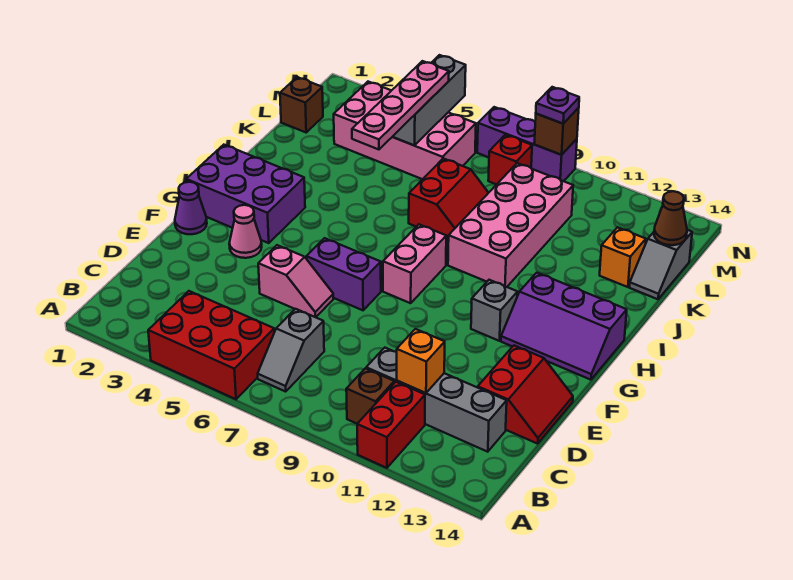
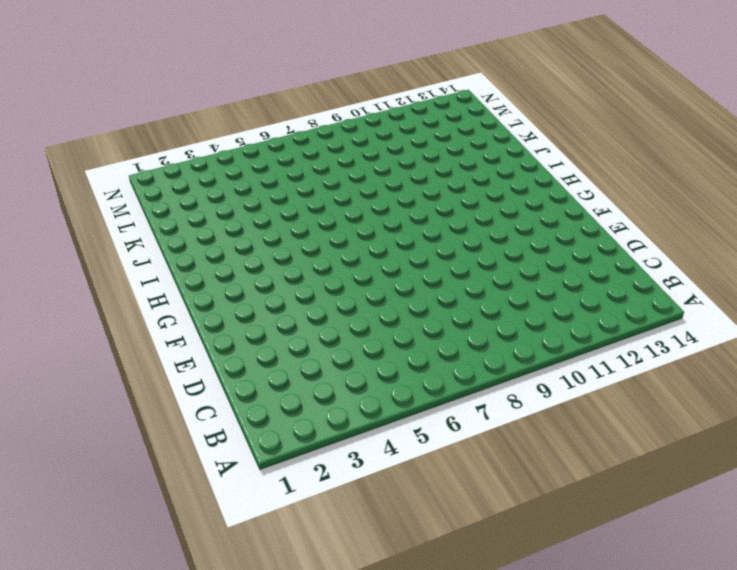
none -> red brick A4:B6 level 1
none -> red brick A11:B11 level 1
none -> grey slope B7:C7 level 1 top C

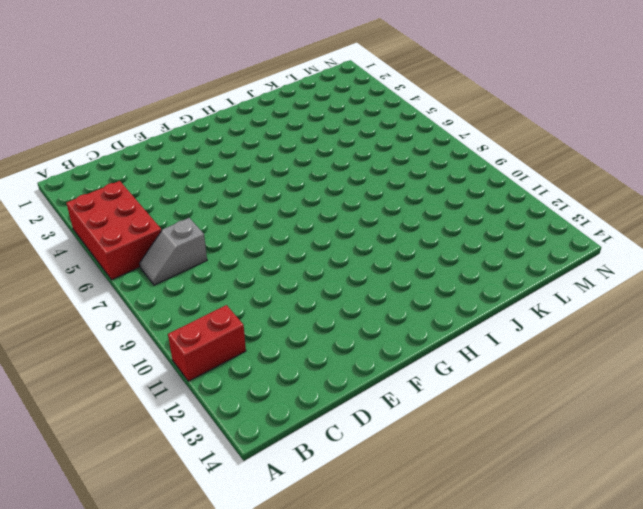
none -> brown brick B10 level 1
none -> grey brick C10:C13 level 1
none -> red slope D13:E14 level 1 top 13

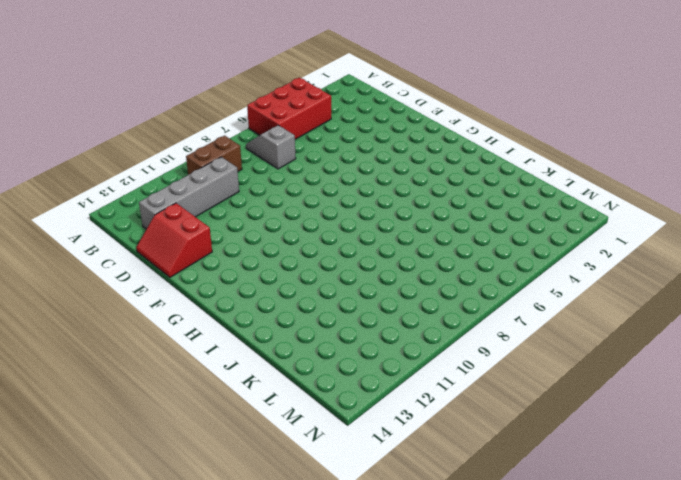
brown brick B9:B10 level 1 -> brown brick B10 level 1
none -> red brick A11:B11 level 1
none -> pink slope E5:E6 level 1 top 5
none -> purple cone F1 level 1

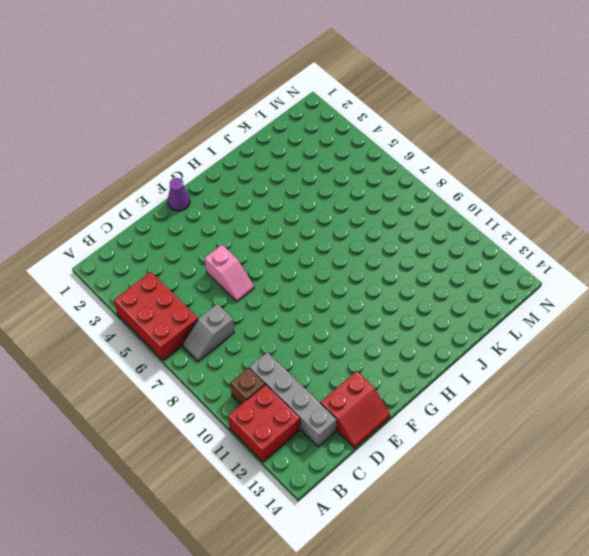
red brick A11:B12 level 1 -> red brick A11:B11 level 1
none -> pink cone F3 level 1
none -> purple brick F6:F7 level 1
none -> purple brick G1:H3 level 1

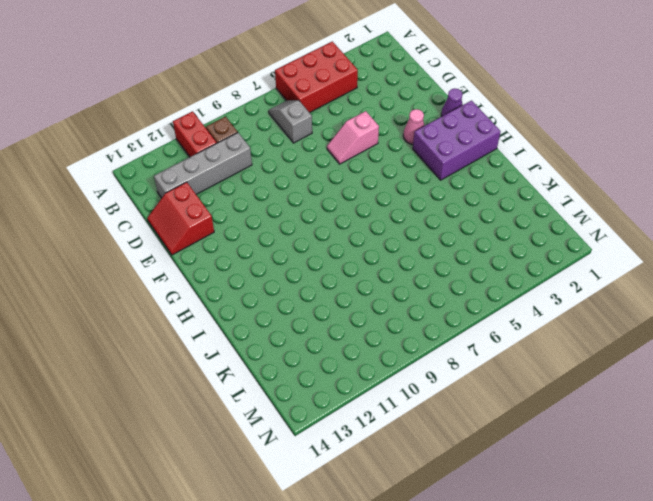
none -> purple brick F6:F7 level 1
none -> pink brick G8:H8 level 1
none -> grey brick G11 level 1

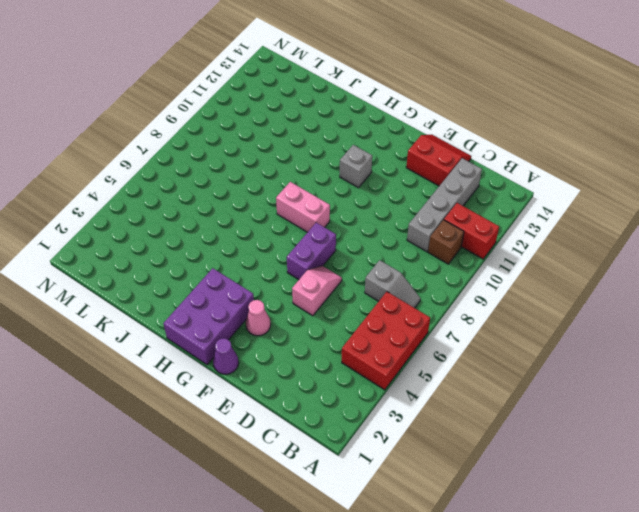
none -> purple slope G12:H14 level 1 top H
none -> pink brick I9:L10 level 1
none -> red slope J7:K8 level 1 top 7

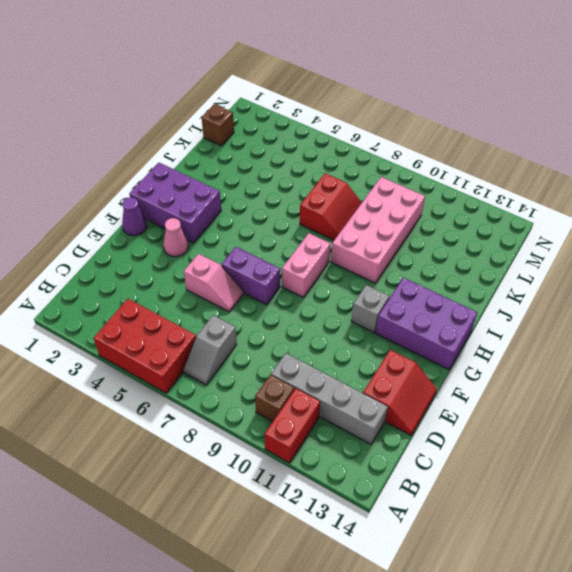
purple brick G12:H14 level 1 -> purple slope G12:H14 level 1 top H
none -> orange brick K13 level 1
none -> grey slope K14:L14 level 1 top L
none -> pink brick L3:M6 level 1

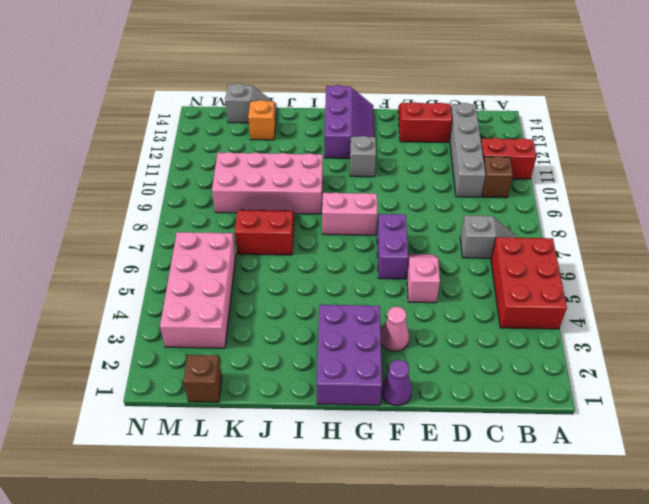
none -> red brick M8 level 1
none -> purple brick N7:N9 level 1
none -> orange brick C11 level 2

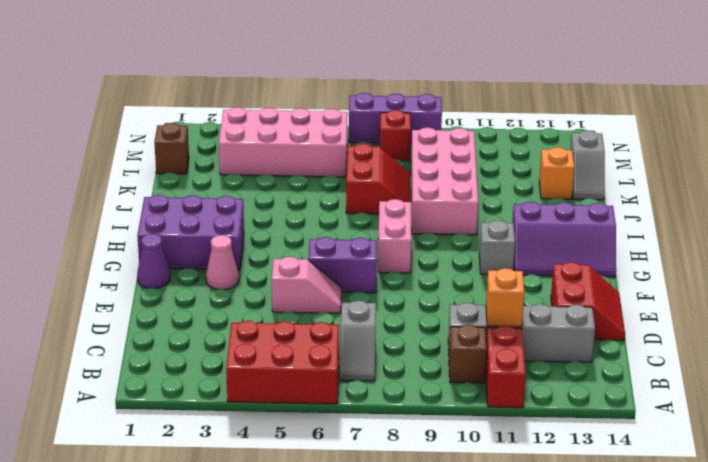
none -> grey brick L5:N5 level 2
none -> brown cone L14 level 2
none -> brown brick N9 level 2

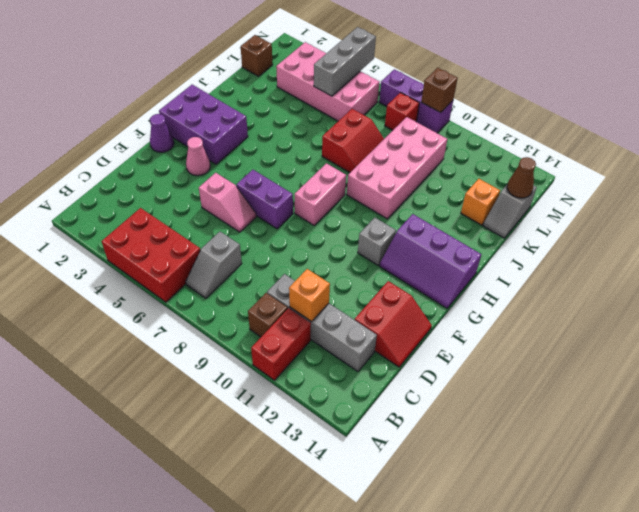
none -> pink plate J5:M5 level 3
none -> purple plate N9 level 3

